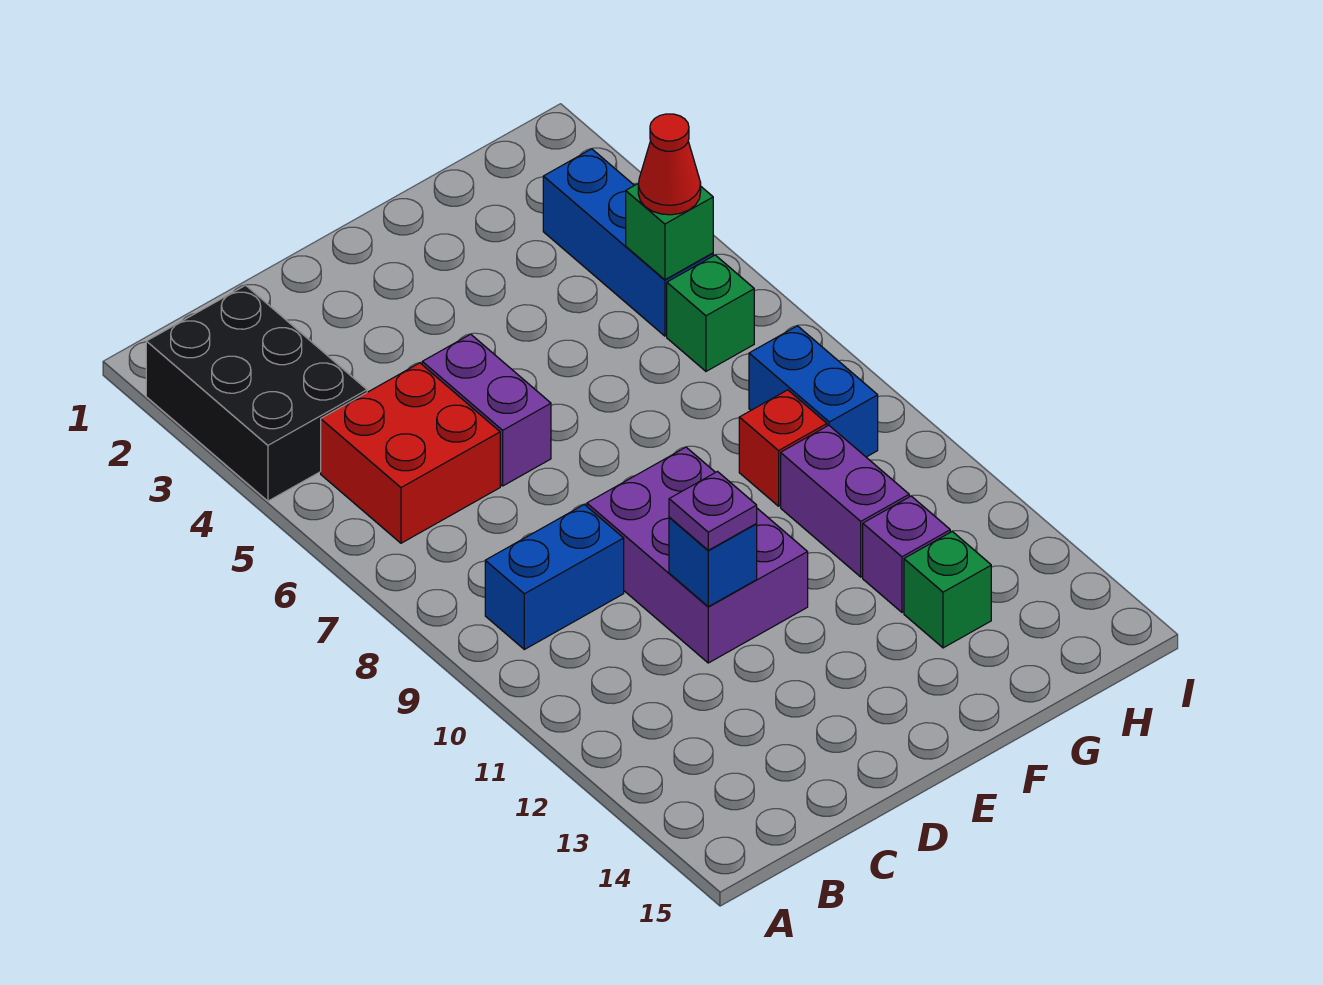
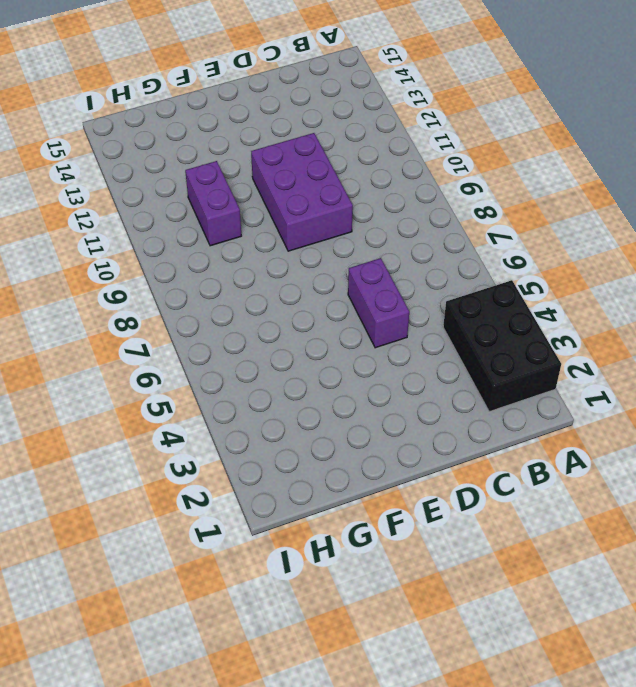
none -> red brick B5:C6 level 1
none -> blue brick B9:C9 level 1
none -> red brick G9 level 1

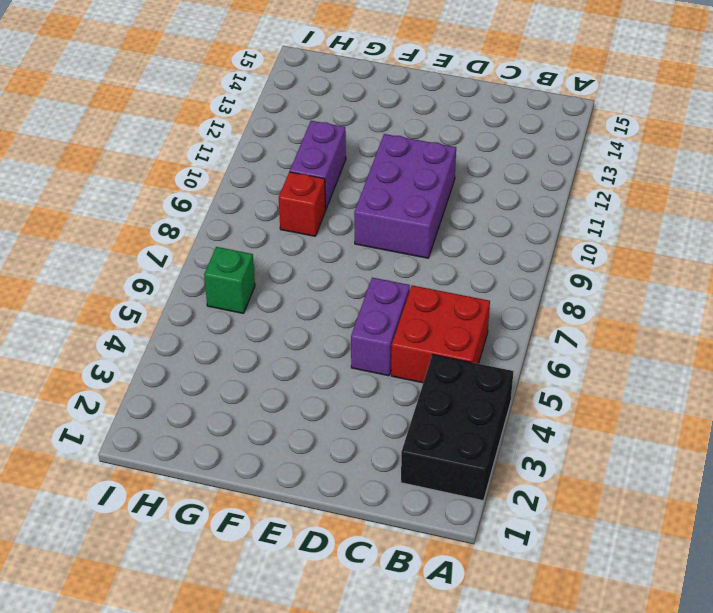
none -> blue brick B9:C9 level 1
none -> purple brick G12 level 1
none -> green brick G13 level 1

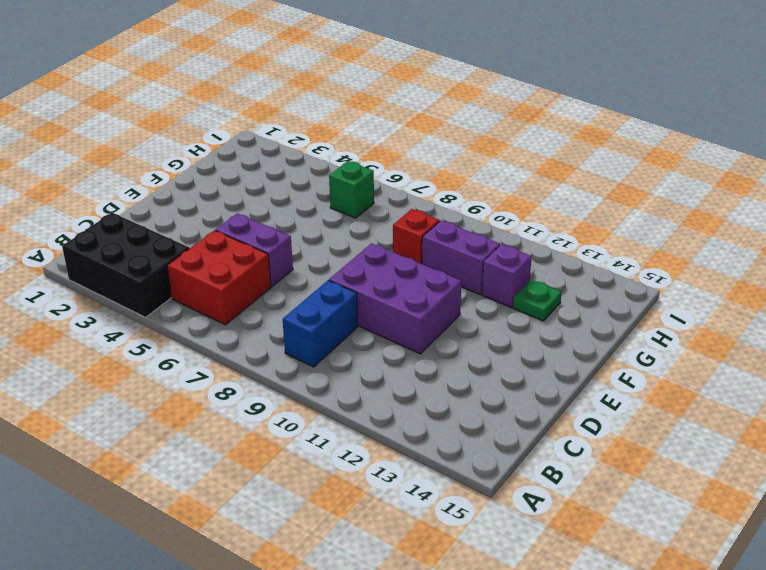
green plate G13 level 1 -> green brick G13 level 1
none -> blue brick H3:H5 level 1
none -> blue brick H8:H9 level 1
none -> blue brick D11 level 2

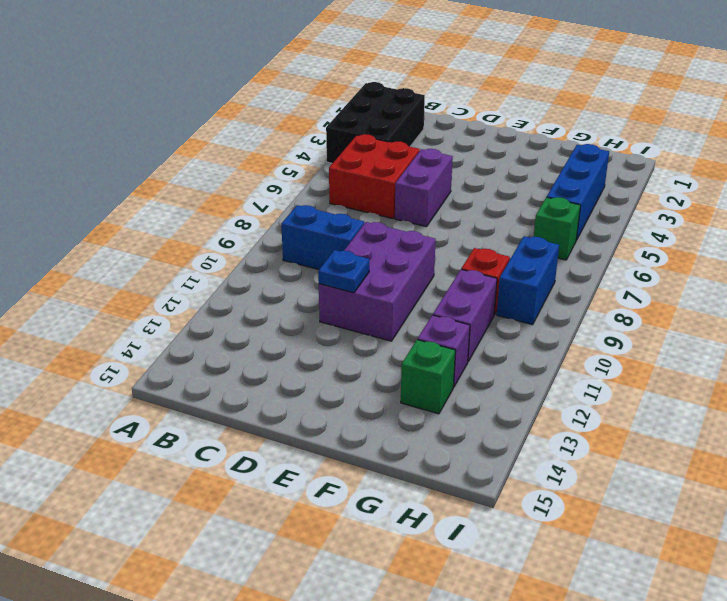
blue plate D11 level 2 -> blue brick D11 level 2
none -> green brick H5 level 2
none -> purple plate D11 level 3
none -> red cone H5 level 3

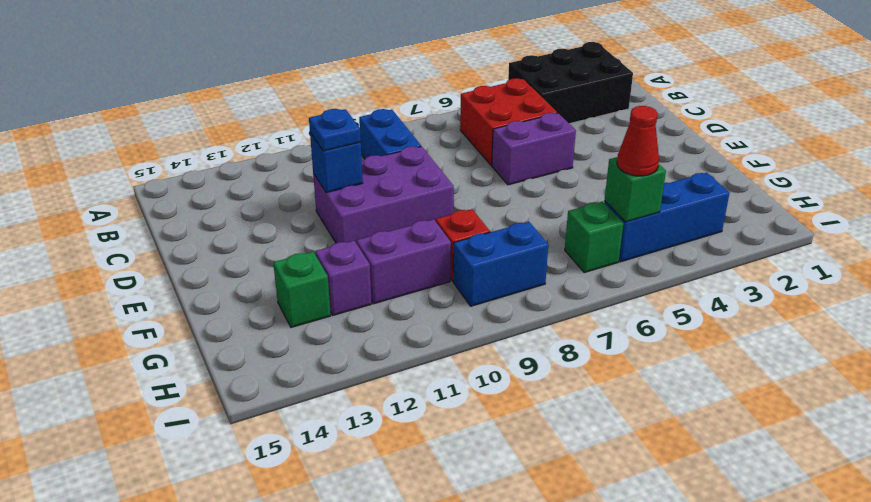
blue plate D11 level 3 -> purple plate D11 level 3

